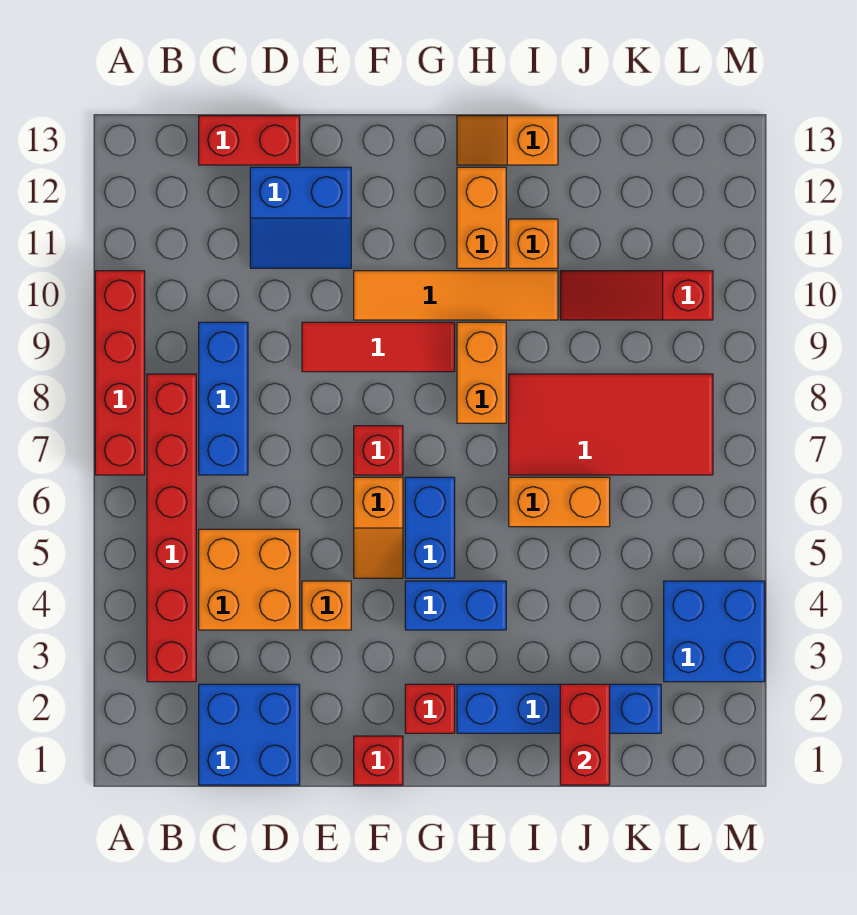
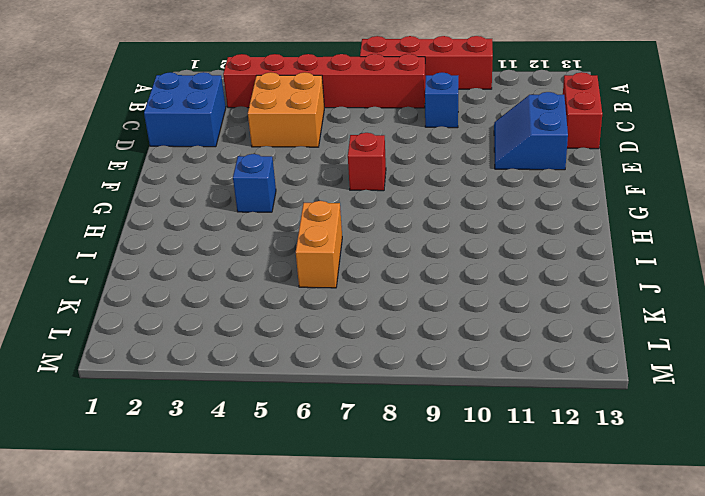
blue brick C9 level 1 -> blue brick C7:C9 level 1
blue brick G4 level 1 -> blue brick G4:H4 level 1
none -> orange brick E4 level 1
none -> red tile E9:G9 level 1
none -> red brick F1 level 1

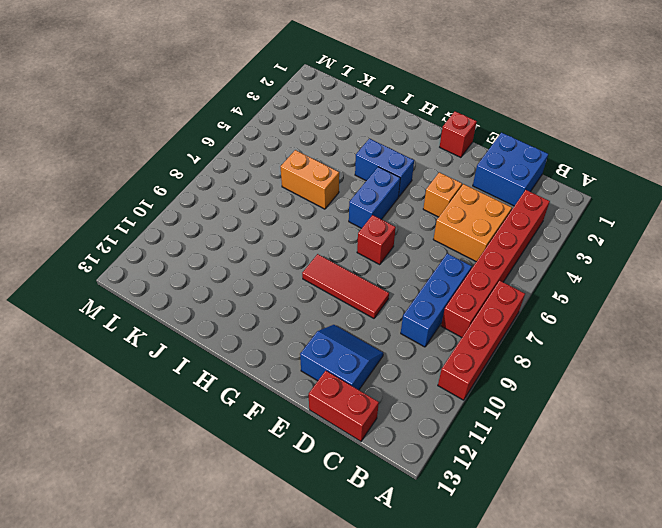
none -> orange slope F5:F6 level 1 top 6
none -> orange tile F10:I10 level 1
none -> red brick G2 level 1

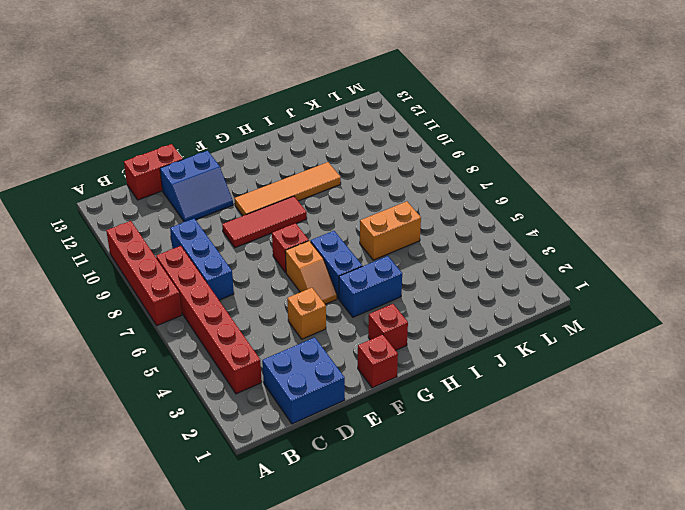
none -> orange brick C4:D5 level 1
none -> blue brick H2:K2 level 1
none -> orange brick H8:H9 level 1

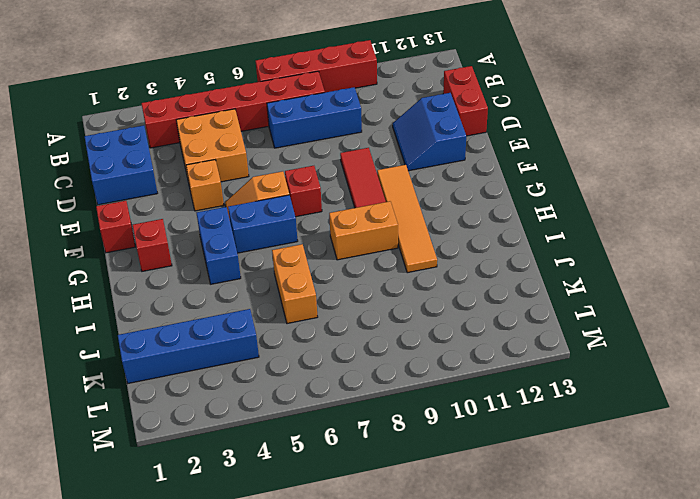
blue brick K1:K4 level 1 -> blue brick H2:K2 level 1
none -> orange brick H11:H12 level 1
none -> orange slope H13:I13 level 1 top I
none -> red tile I7:L8 level 1

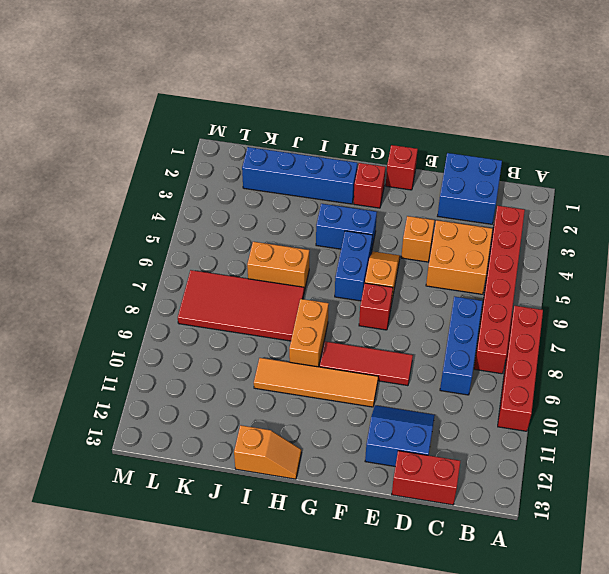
none -> orange brick H11:H12 level 1
none -> orange brick I11 level 1
none -> red slope J10:L10 level 1 top L

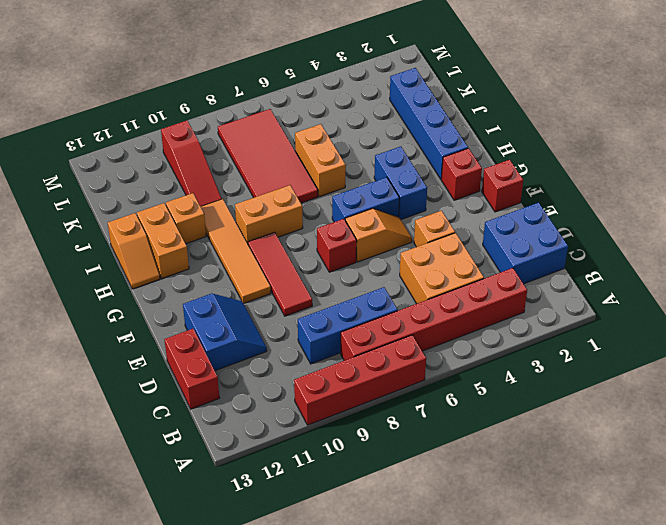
orange brick H12:I12 level 1 -> orange brick H11:H12 level 1
none -> blue brick L3:M4 level 1
none -> red brick J1:J2 level 2

